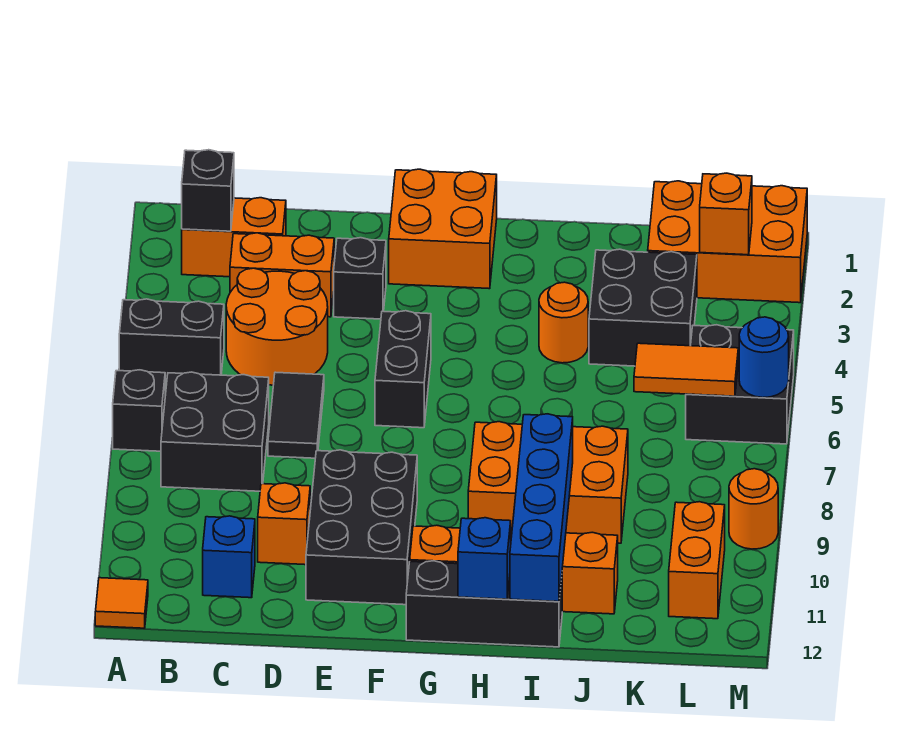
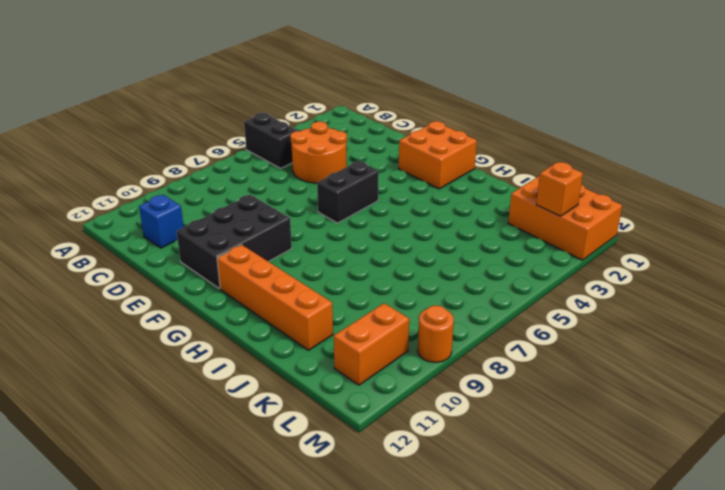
none -> black brick A7 level 1
none -> orange tile A12 level 1
none -> orange brick B2:C2 level 1

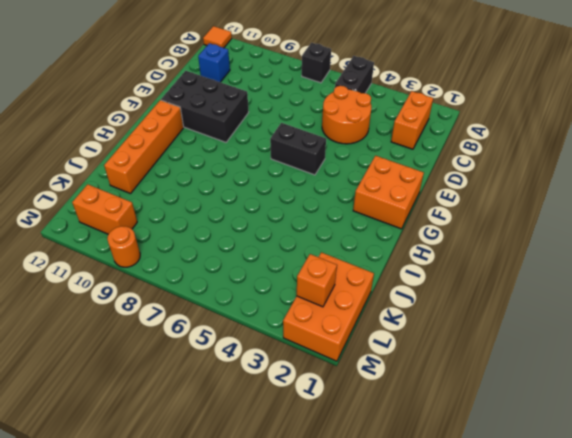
none -> black brick B7:C8 level 1
none -> orange brick C3:D3 level 1
none -> black tile D6:D7 level 1

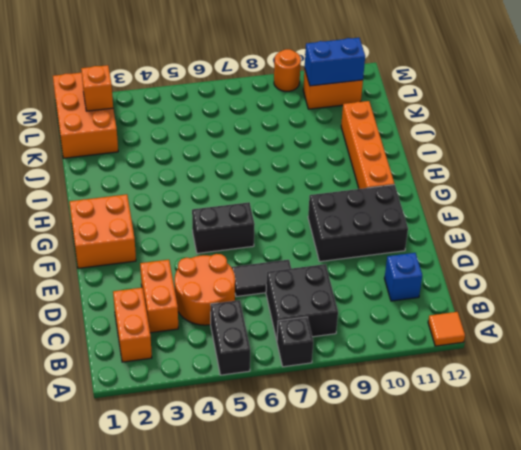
blue brick L10:L11 level 2 -> none
none -> orange brick D10 level 1
none -> black brick E3 level 1
none -> black brick G12:I12 level 1

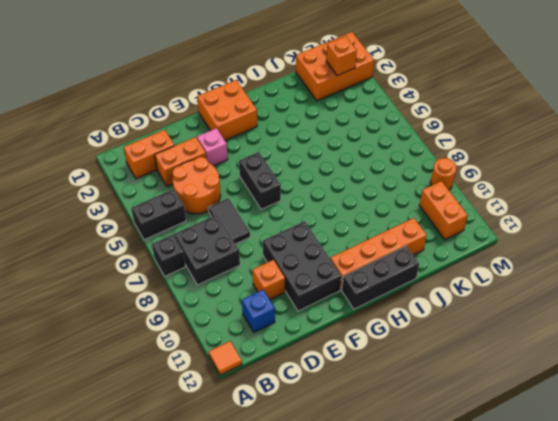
pink brick E3 level 1 -> black brick E3 level 1
none -> orange brick H8:J9 level 1
none -> orange round brick I4 level 1
none -> black brick J3:K4 level 1

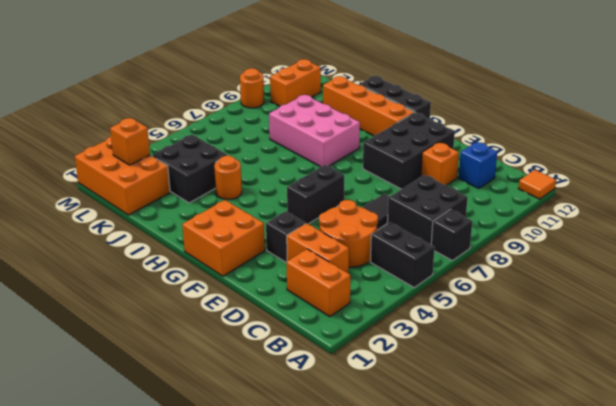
pink brick H8:J9 level 1 -> orange brick H8:J9 level 1
none -> black brick L5:M6 level 1
none -> black brick B2 level 2
none -> blue brick H12 level 2

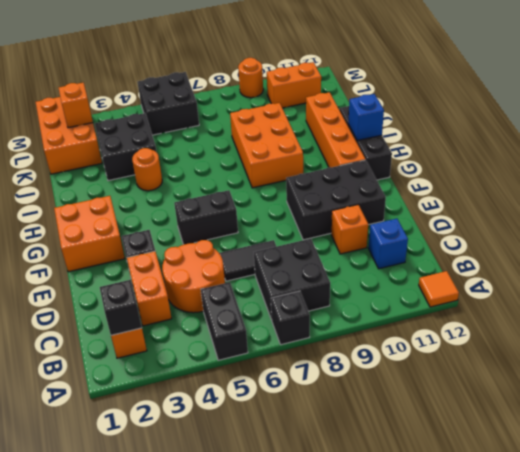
none -> blue brick I9:I12 level 2
none -> orange tile K6:L6 level 2
none -> blue round brick M6 level 2

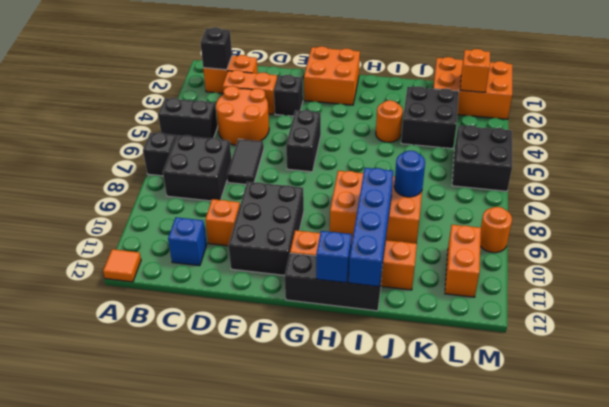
blue round brick J8 level 2 -> blue round brick M6 level 2
none -> orange tile K6:L6 level 2

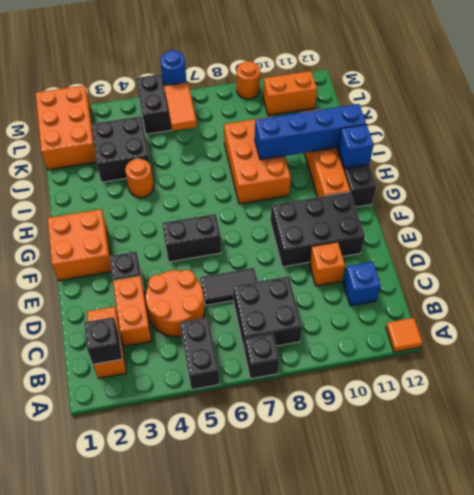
none -> orange brick L2 level 2

